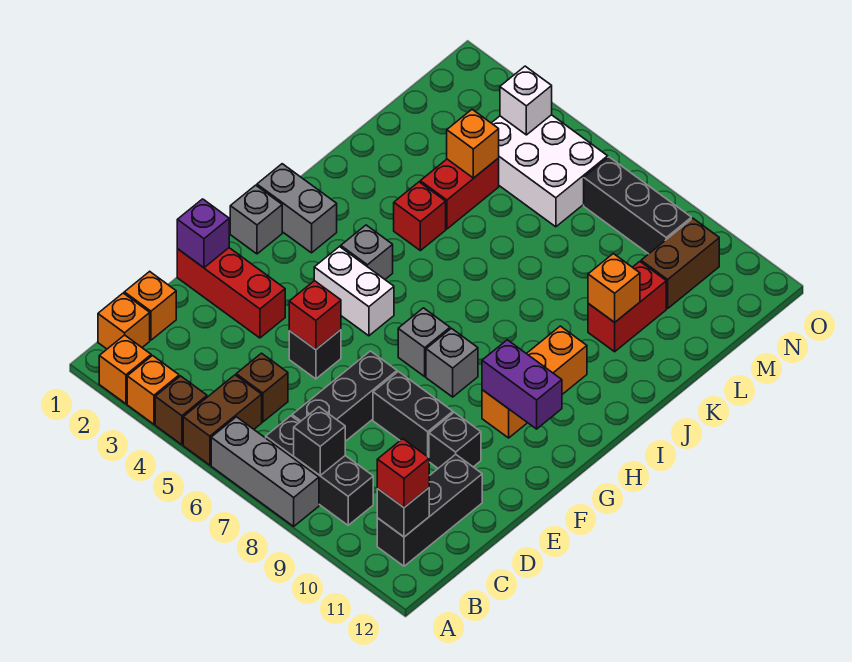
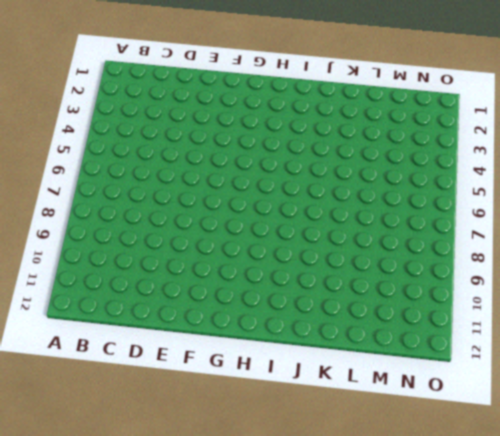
none -> orange brick A2 level 1
none -> orange brick A3 level 1
none -> brown brick A4 level 1
none -> brown brick A5:B5 level 1

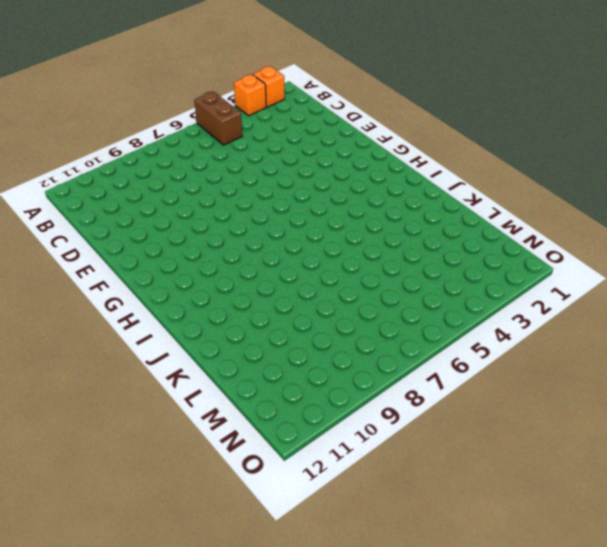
none -> brown brick A4 level 1
none -> grey brick A6:A8 level 1
none -> orange brick B1 level 1
none -> black brick B7:B9 level 1

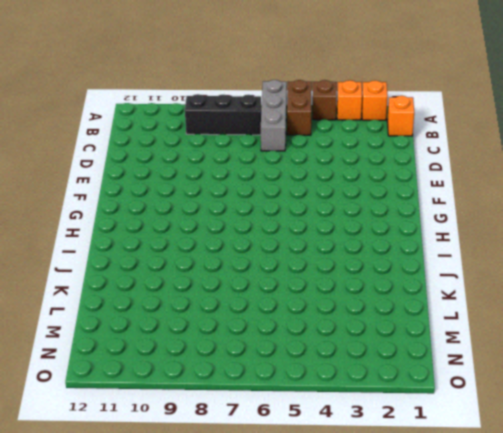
grey brick A6:C6 level 1 -> grey brick A6:A8 level 1
none -> black brick B11:D11 level 1
none -> orange brick C1 level 1
none -> brown brick C5 level 1
none -> black brick C7:E7 level 1

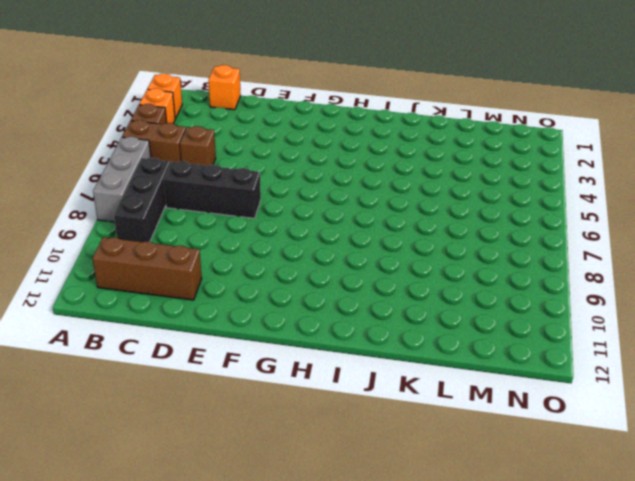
brown brick B11:D11 level 1 -> black brick B11:D11 level 1
none -> orange brick B1 level 1
none -> red brick E1:E3 level 1
none -> black brick E5 level 1
none -> black brick E8:E9 level 1

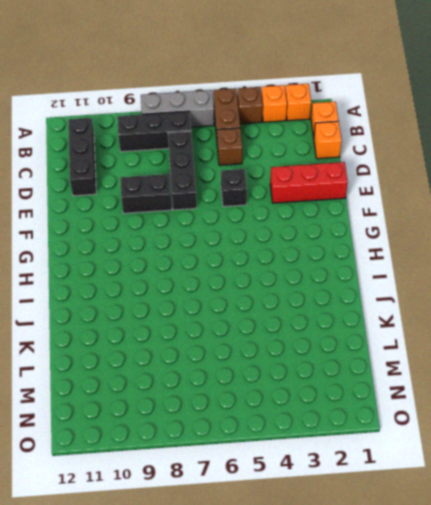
none -> black brick E10 level 1
none -> grey brick G1 level 1
none -> white brick G4:G5 level 1
none -> grey brick G7 level 1

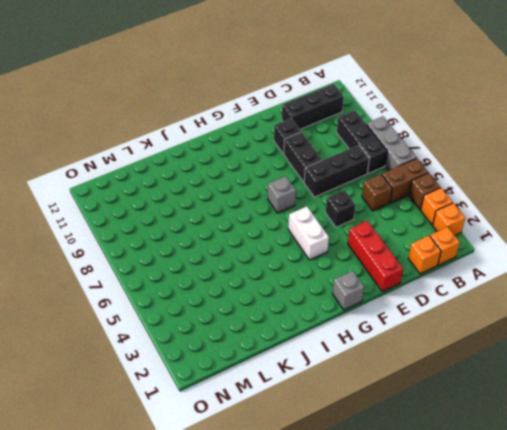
none -> grey brick G8 level 1
none -> orange brick G10:I10 level 1
none -> grey brick H1:H2 level 1
none -> grey brick H4 level 1

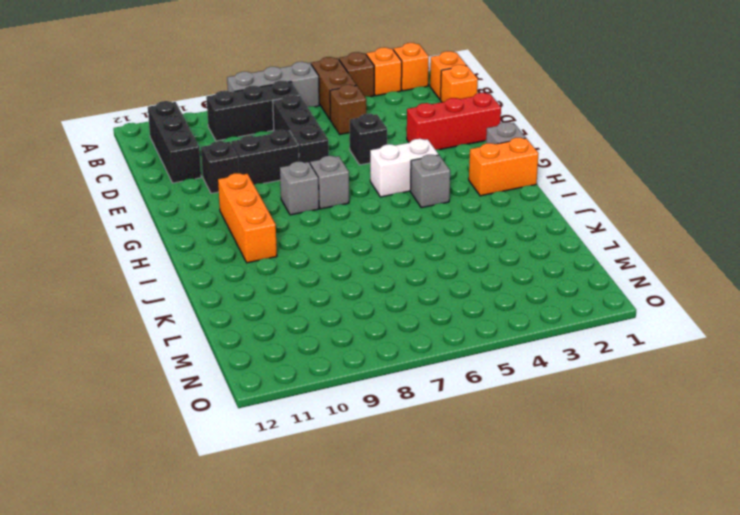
orange brick H1:H2 level 1 -> grey brick H1:H2 level 1
none -> red brick J4 level 1
none -> red brick K4:L4 level 1
none -> red brick K10:L10 level 1
none -> white brick M4:N6 level 1

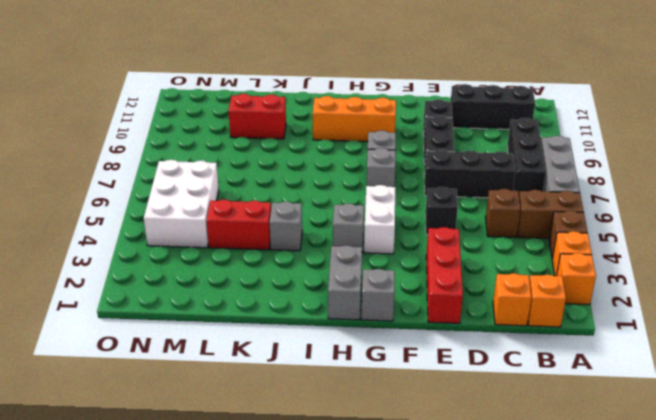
grey brick J4 level 1 -> red brick J4 level 1
none -> brown brick M10:N10 level 1
none -> black brick N7:N9 level 1
none -> black brick B8 level 2
none -> black brick B11 level 2

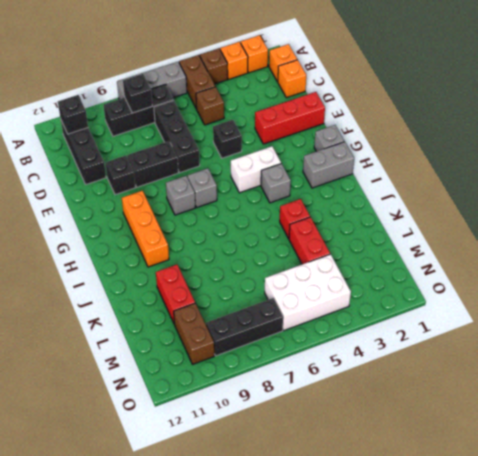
none -> purple brick E1 level 2
none -> red brick E5 level 2
none -> purple brick G10:G11 level 2
none -> orange brick K10 level 2

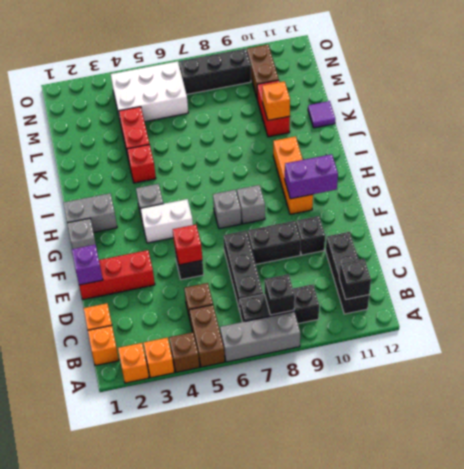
purple tile K12 level 1 -> none
none -> orange brick L4 level 2
none -> white brick N4 level 2
none -> red brick B11 level 3

